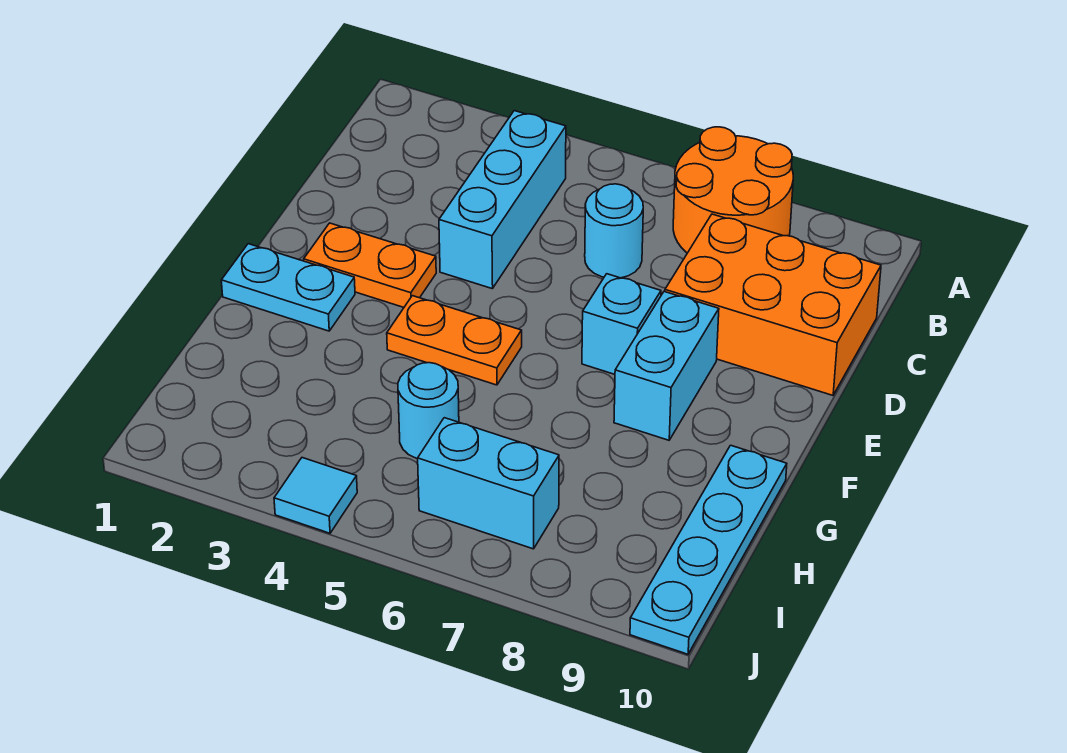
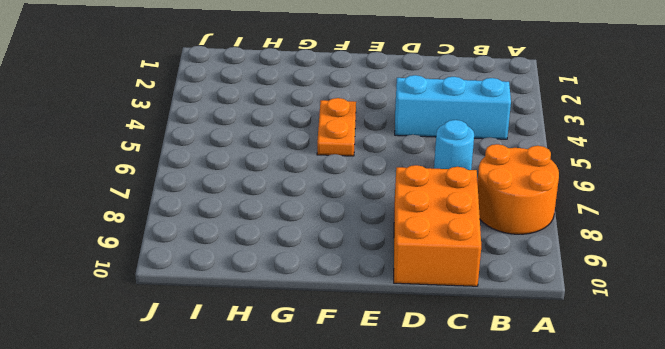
none -> orange plate E2:E3 level 1
none -> cyan brick E7 level 1
none -> cyan brick E8:F8 level 1

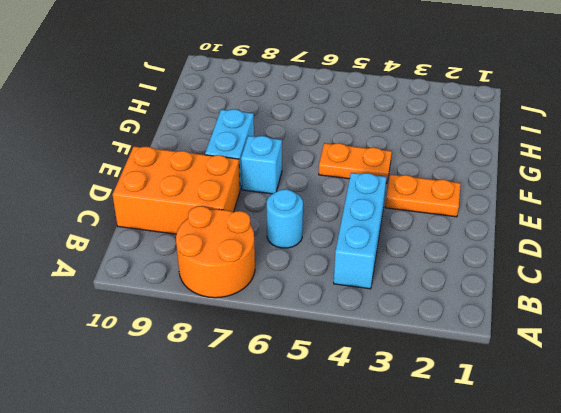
none -> cyan plate F1:F2 level 1
none -> cyan plate G10:J10 level 1
none -> cyan round brick H5 level 1

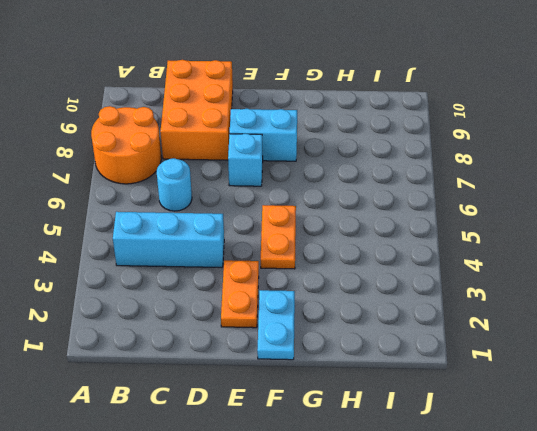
none -> cyan plate G10:J10 level 1
none -> cyan round brick H5 level 1
none -> cyan brick I6:I7 level 1

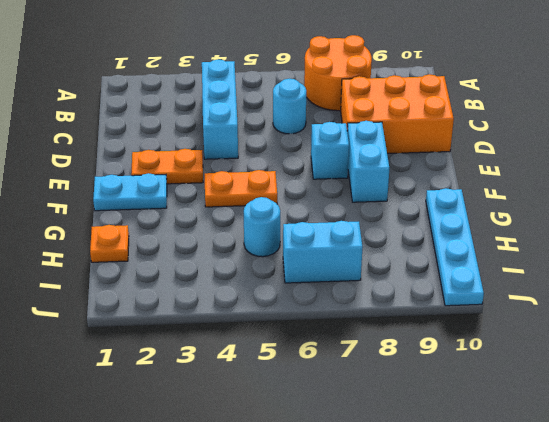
orange plate H1 level 1 -> none
none -> cyan tile J4 level 1

